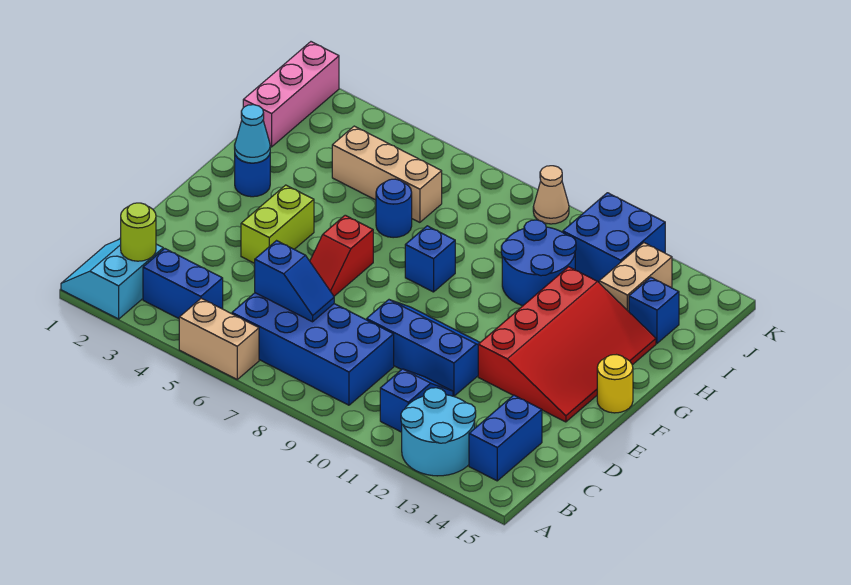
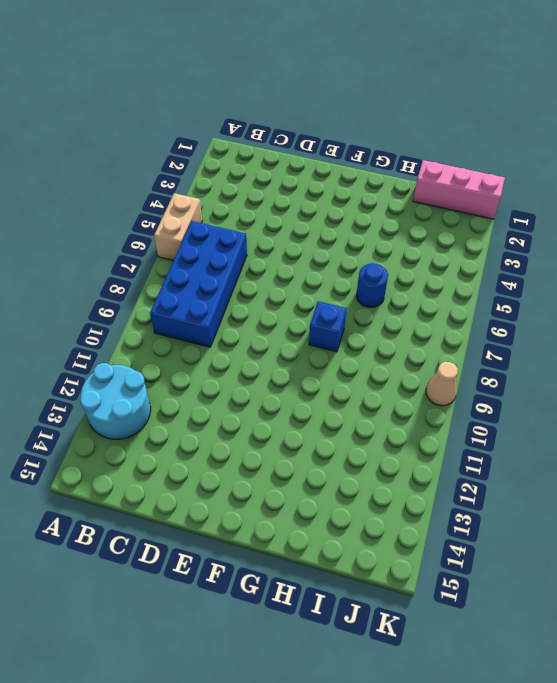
none -> cyan slope A1:B2 level 1 top 2
none -> blue brick B3:B4 level 1
none -> blue slope B11:C11 level 1 top B

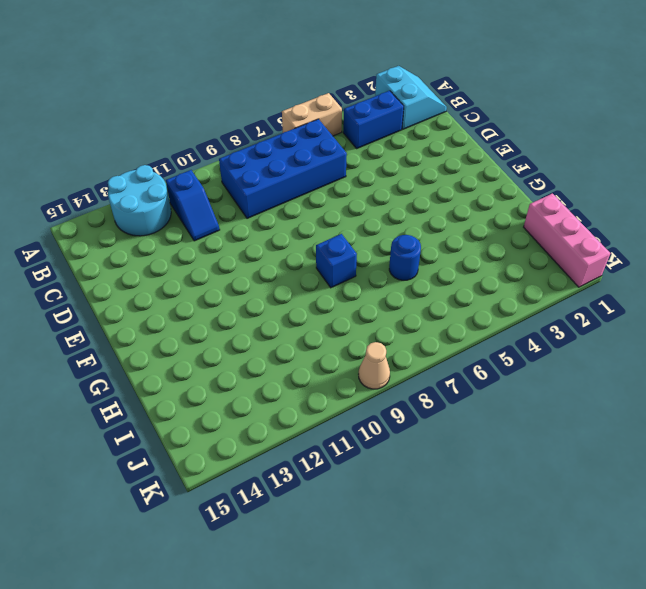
none -> blue brick B14:C14 level 1
none -> blue slope D9:E11 level 1 top D
none -> lime brick E4:F4 level 1

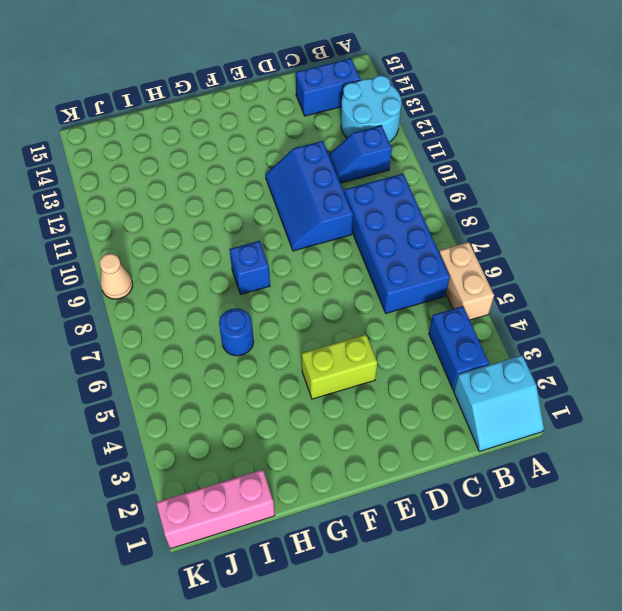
none -> red slope E6:F6 level 1 top F
none -> red slope E12:H14 level 1 top 12
none -> yellow round brick F15 level 1

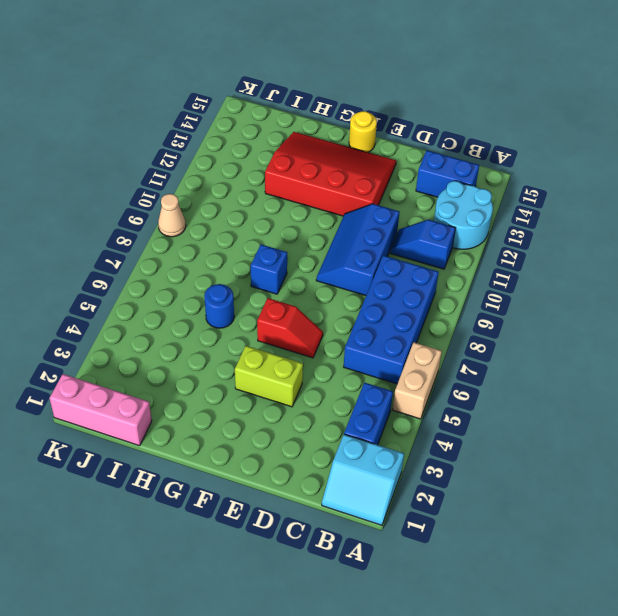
none -> blue round brick G2 level 1
none -> blue round brick H10:I11 level 1
none -> tan brick I4:I6 level 1

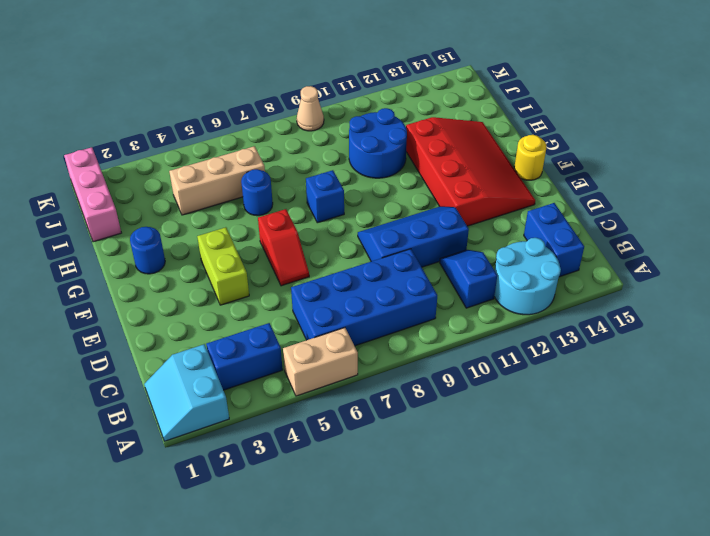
none -> tan brick I13:J13 level 1
none -> blue brick I14 level 1
none -> blue brick J11:K12 level 1

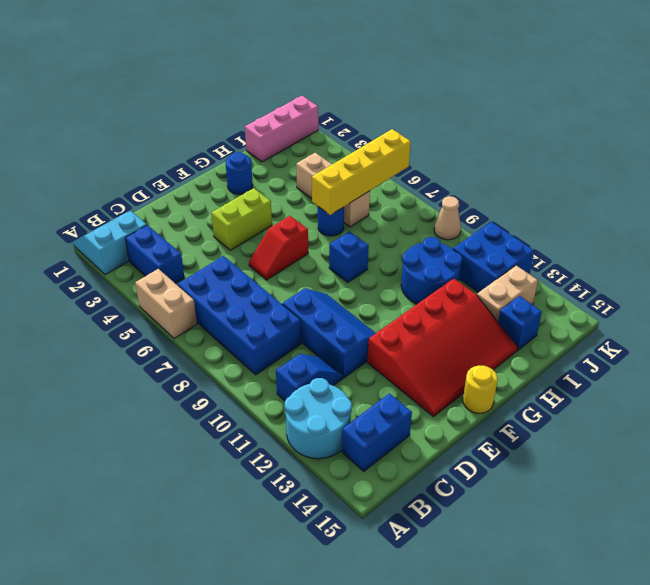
yellow brick H6:K6 level 2 -> none
none -> lime round brick B2 level 2
none -> blue slope C6:C7 level 2 top 6
none -> cyan cone G2 level 2

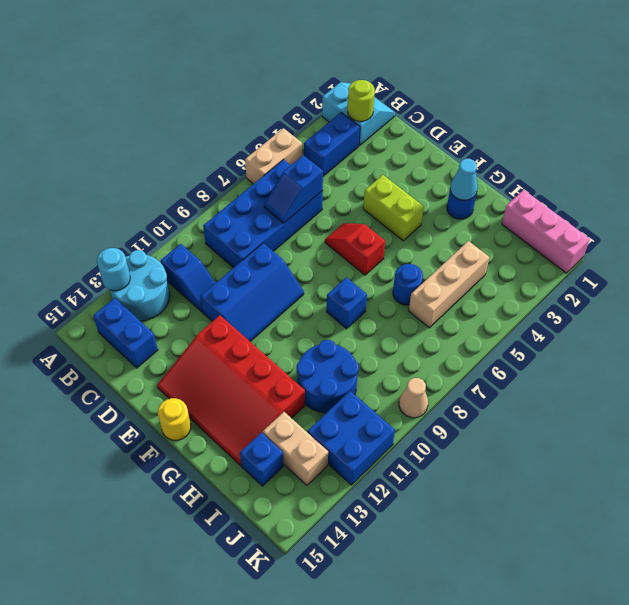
cyan round brick A13 level 2 -> none

